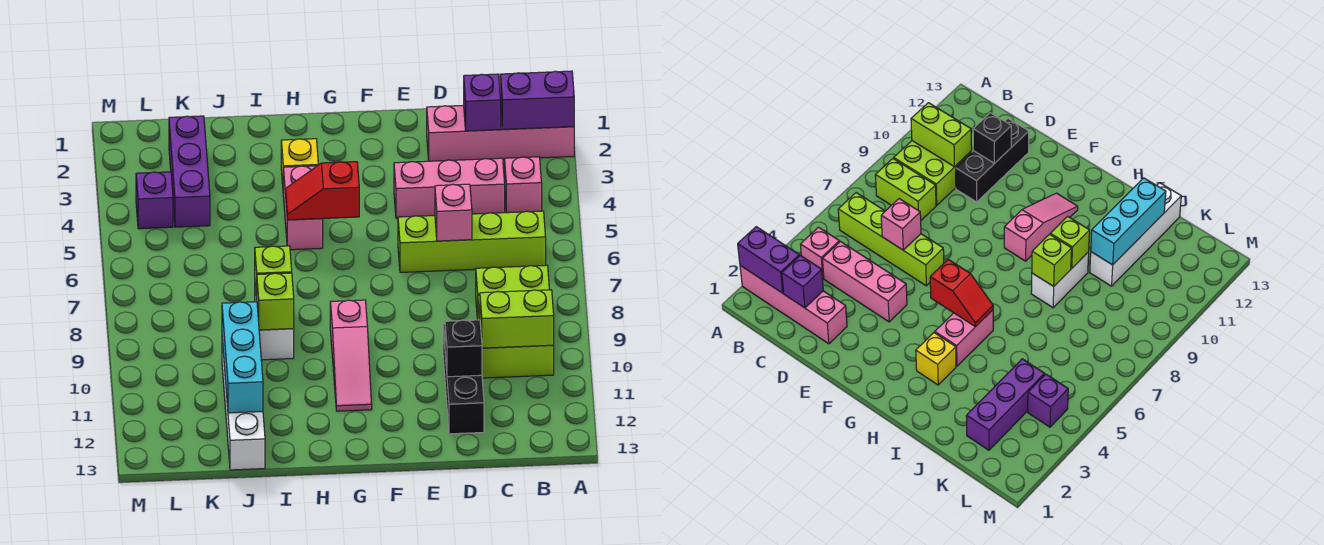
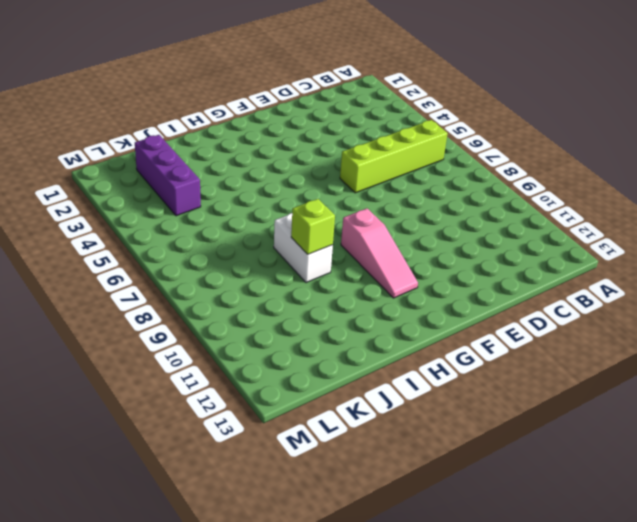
none -> pink brick A2:D2 level 1
none -> pink brick B4 level 1
none -> lime brick B8:C8 level 1

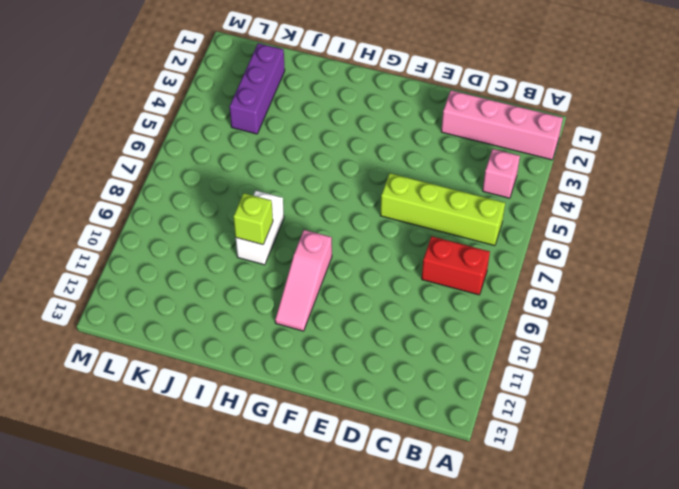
red brick B8:C8 level 1 -> lime brick B8:C8 level 1
none -> lime brick B9:C10 level 1
none -> pink brick C4:E4 level 1
none -> black brick D10:D12 level 1

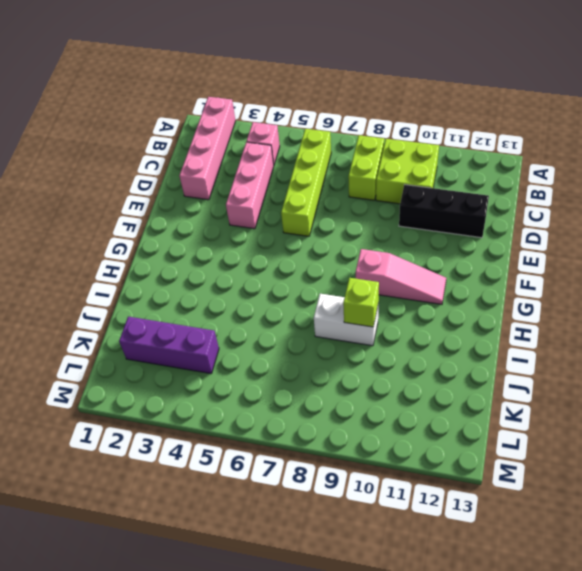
none -> yellow brick H3 level 1
none -> pink brick H4:H5 level 1
none -> white brick J10:J13 level 1

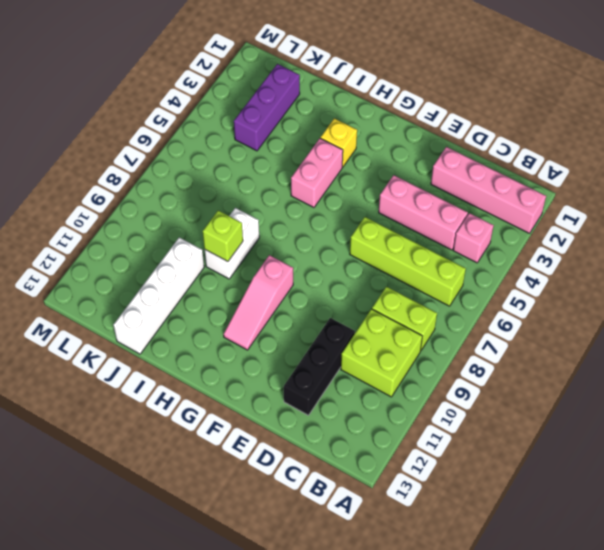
none -> purple brick L4 level 1
none -> purple brick A2:B2 level 2
none -> lime brick B10:C10 level 2

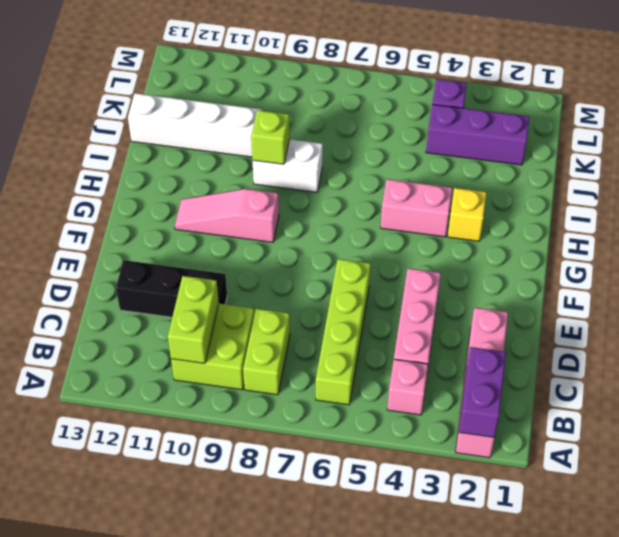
none -> purple brick C2 level 2
none -> pink brick D6 level 2
none -> black brick D11 level 2

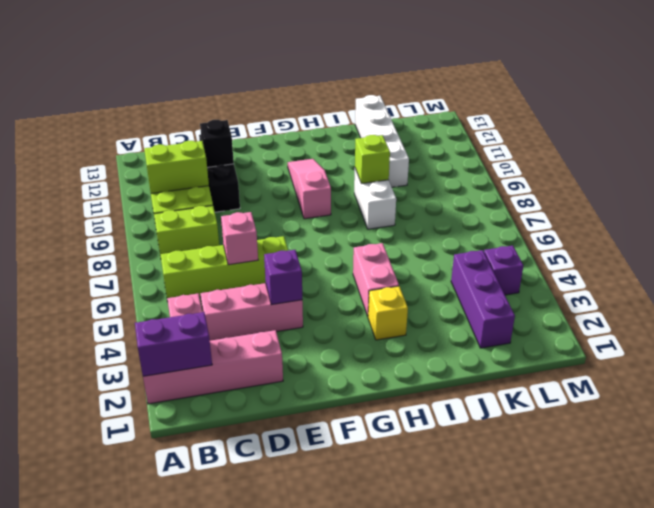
purple brick E4 level 2 -> purple brick C2 level 2
none -> red slope G5:H5 level 2 top G
none -> lime brick I8 level 2
none -> cyan brick J10:J12 level 2

